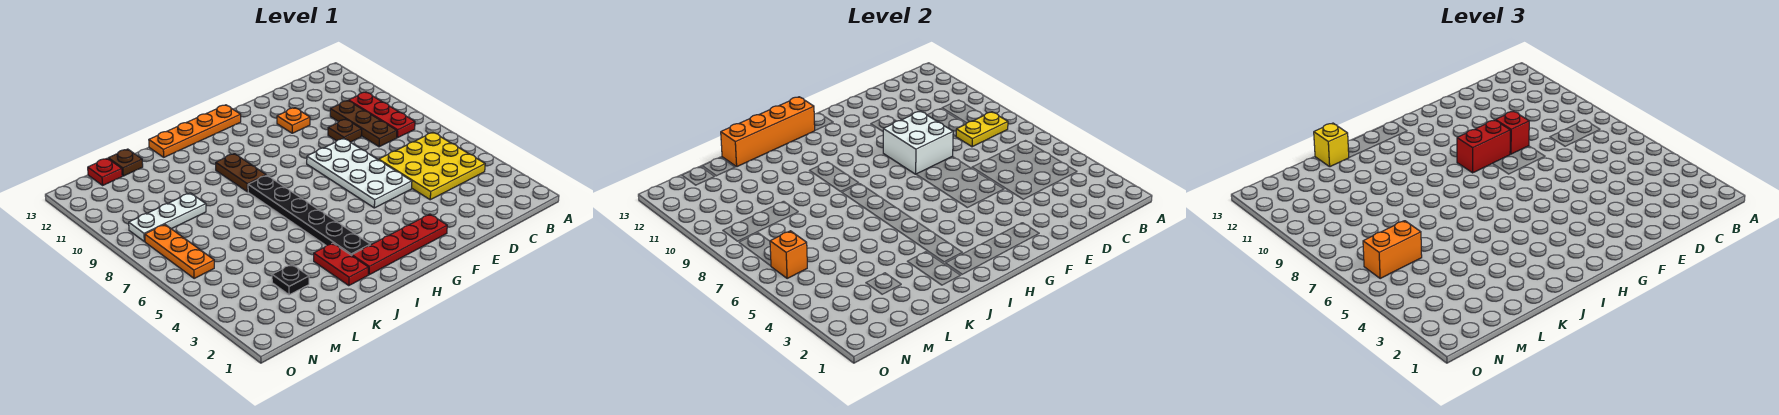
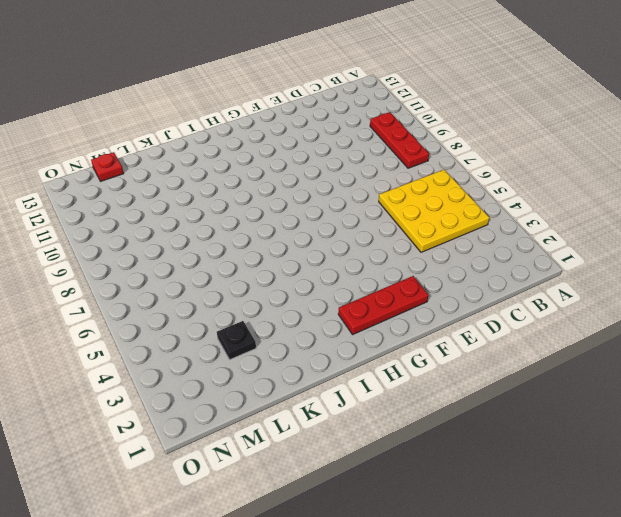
red plate F2:H2 level 1 -> red plate F2:I2 level 1
none -> brown plate C8:C10 level 1
none -> brown plate D9 level 1
none -> white plate E5:F8 level 1

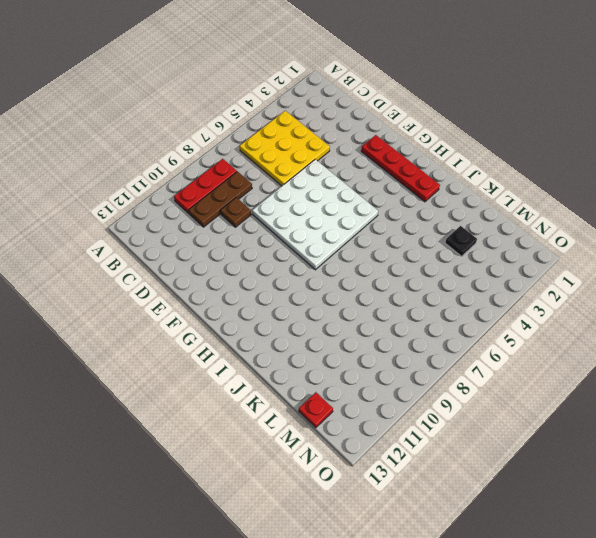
white plate E5:H8 level 1 -> white plate E5:F8 level 1
none -> orange plate E11 level 1
none -> orange plate G13:J13 level 1
none -> black plate I3:I8 level 1

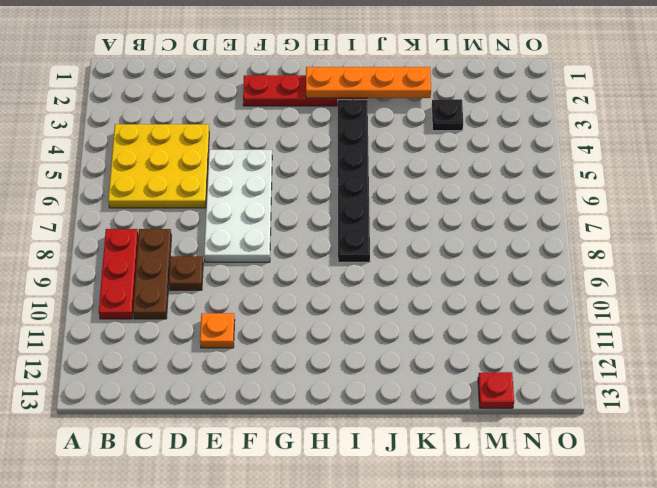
orange plate H2:K2 level 2 -> orange plate G13:J13 level 1
none -> brown plate I9:I10 level 1
none -> red plate J2:J3 level 1
none -> white plate L9:N9 level 1

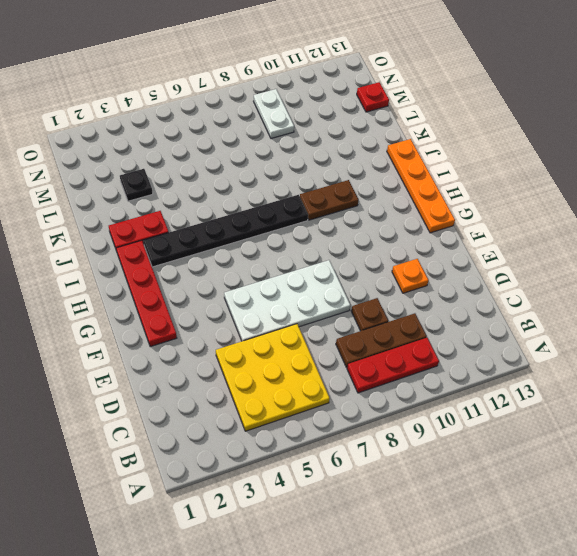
white plate M9:N9 level 1 -> white plate L9:N9 level 1
none -> brown plate L13 level 1
none -> orange plate N6:N8 level 1
none -> yellow plate B8:C8 level 2

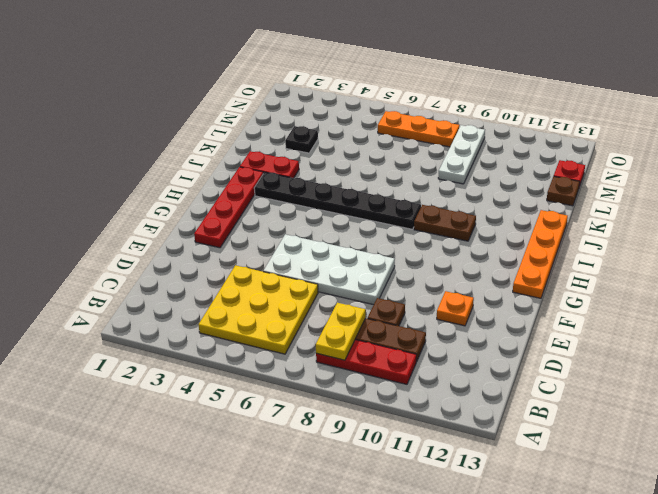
none -> white brick E8:F9 level 2
none -> orange brick H13:K13 level 2
none -> orange brick N6 level 2

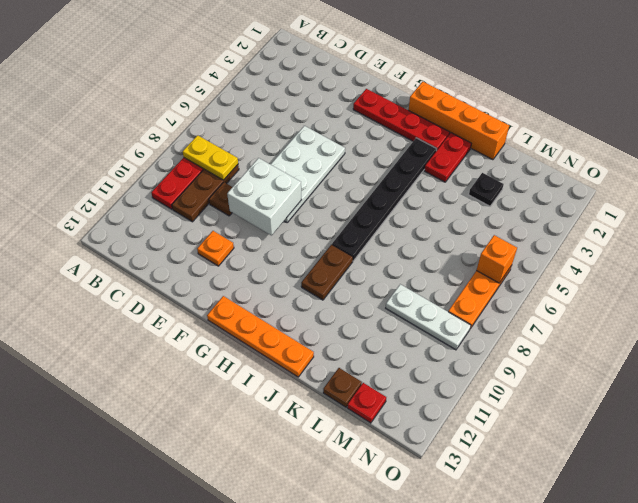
orange brick H1:K1 level 1 -> orange brick H13:K13 level 2
none -> yellow plate B4:D6 level 1
none -> red brick E9 level 3
none -> red brick F9:G9 level 3

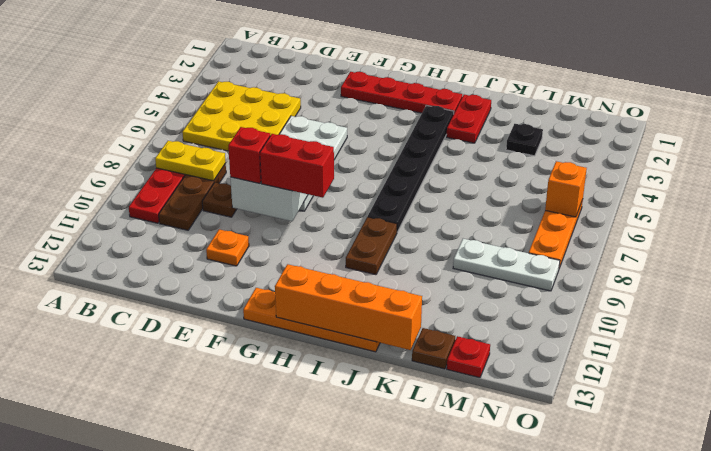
none -> yellow brick K13 level 3
none -> orange brick M6:N6 level 3

